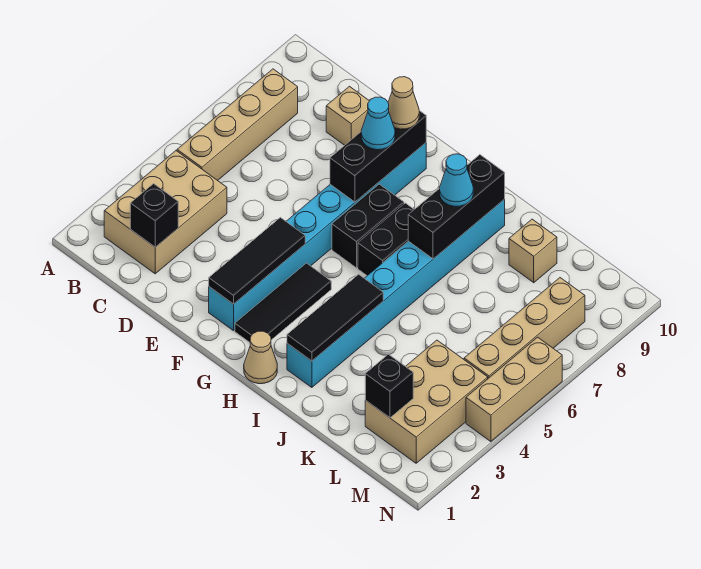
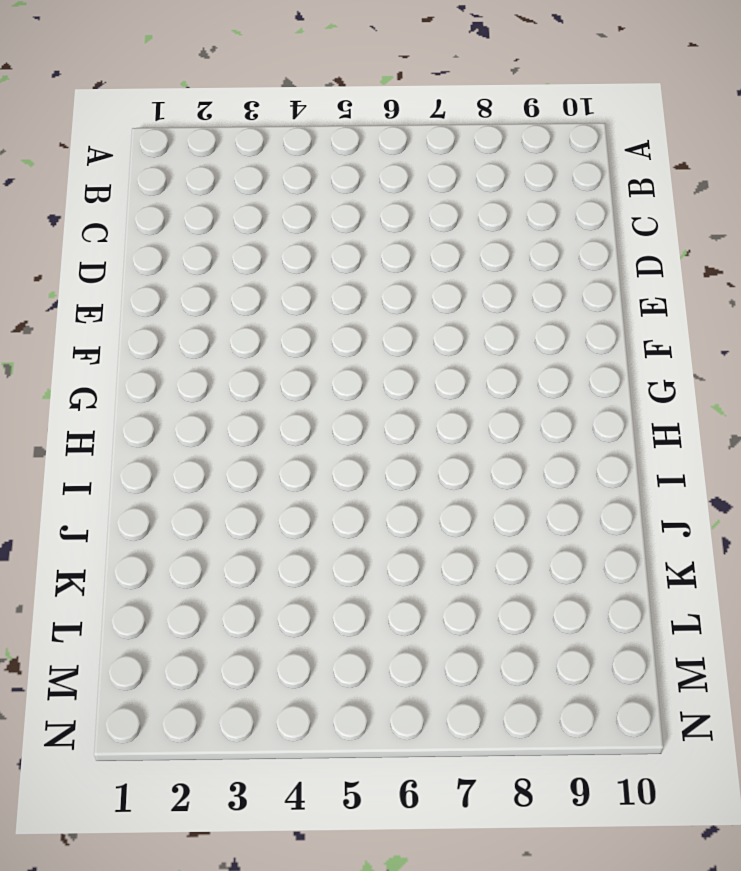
none -> tan brick B2:C4 level 1
none -> tan brick B5:B8 level 1
none -> tan brick D9 level 1

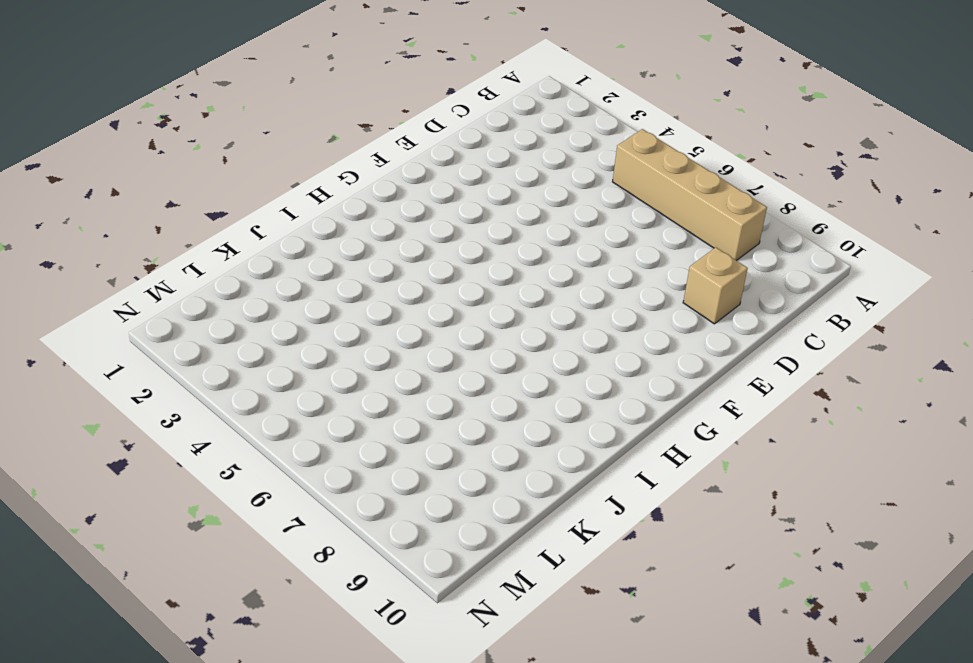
none -> tan brick B2:C4 level 1
none -> cyan brick F2:F9 level 1
none -> black tile G2:G4 level 1

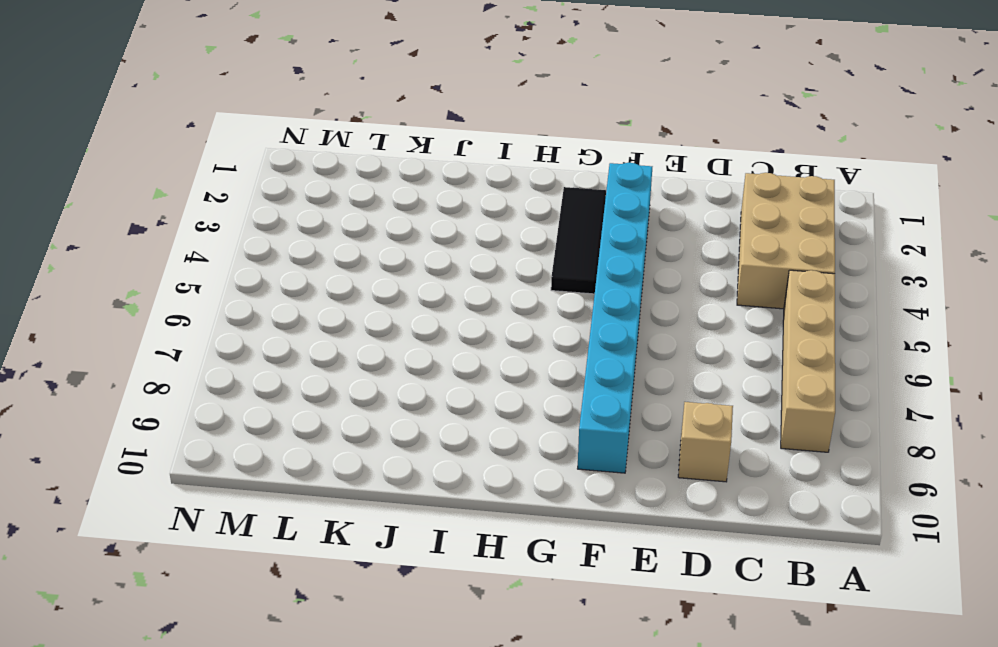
none -> black brick G6:G7 level 1
none -> tan cone H1 level 1
none -> black brick H6:H7 level 1

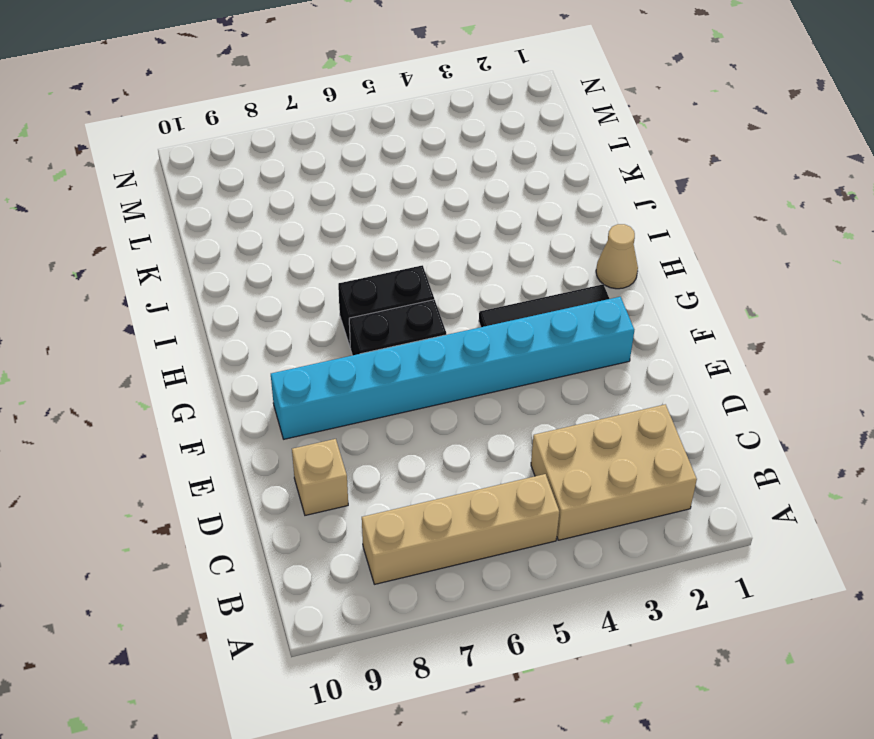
none -> cyan brick I2:I9 level 1
none -> tan brick K9 level 1
none -> tan brick L2:M4 level 1

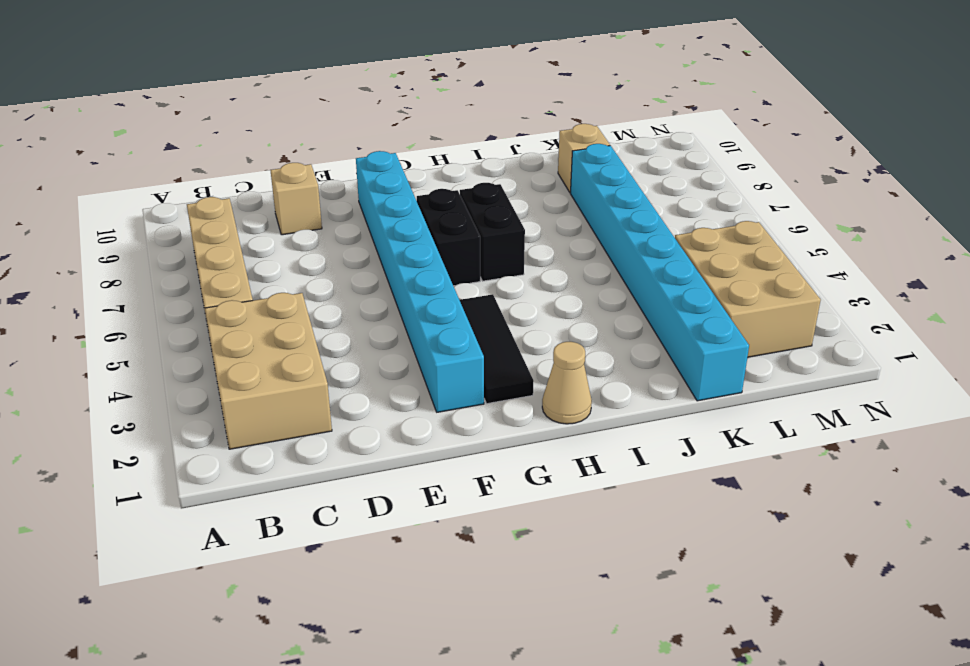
cyan brick K1:K8 level 1 -> cyan brick I2:I9 level 1
none -> tan brick M5:M8 level 1
none -> tan brick N4:N6 level 1
none -> black brick C2 level 2

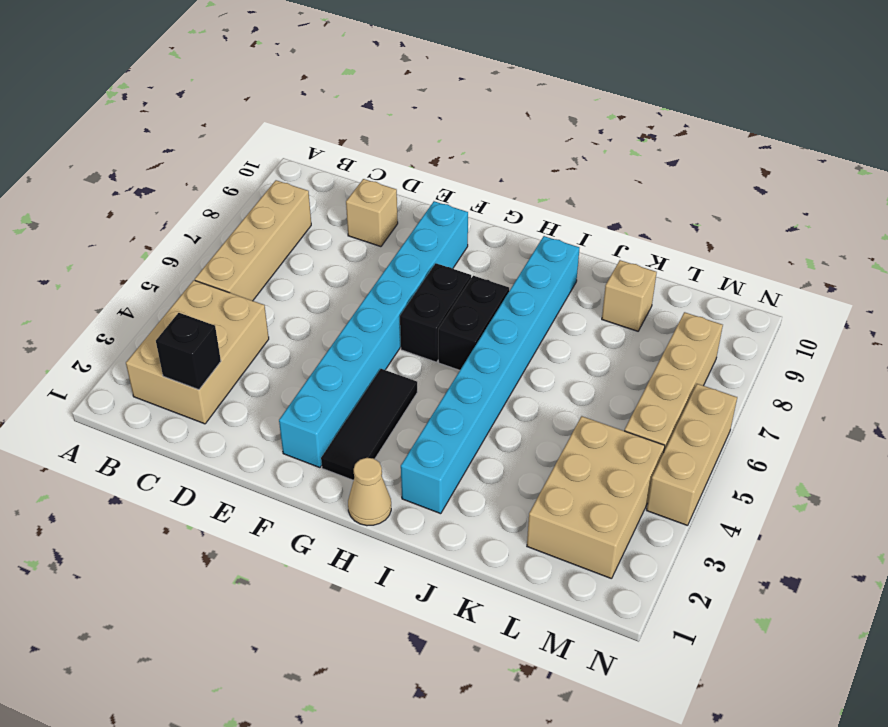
none -> black tile F2:F4 level 2
none -> black brick F7:F9 level 2
none -> black tile I2:I4 level 2

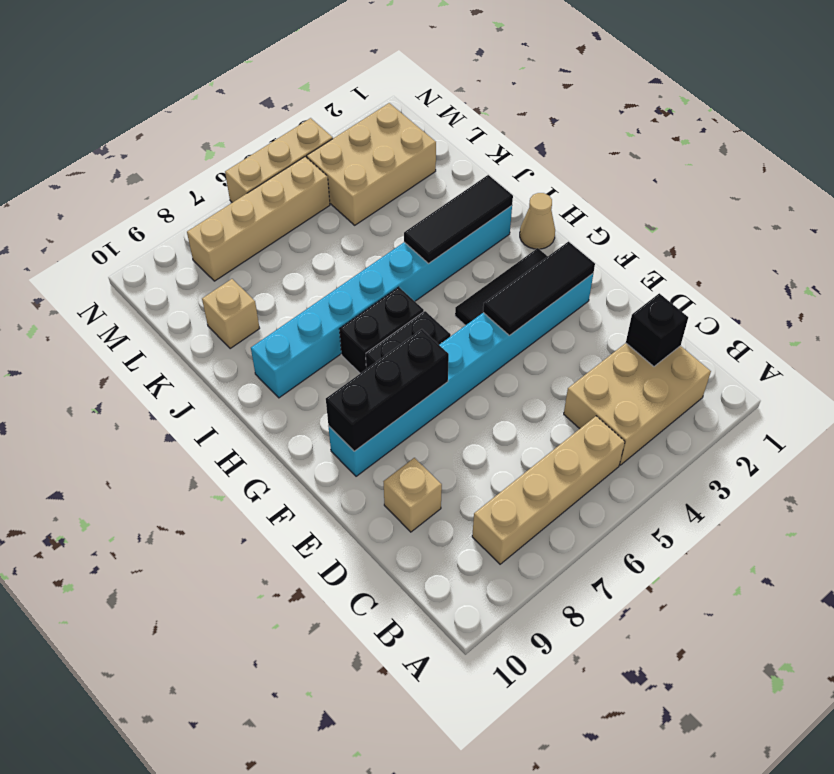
none -> black brick I7:I9 level 2
none -> black brick L2 level 2
none -> cyan cone F8 level 3

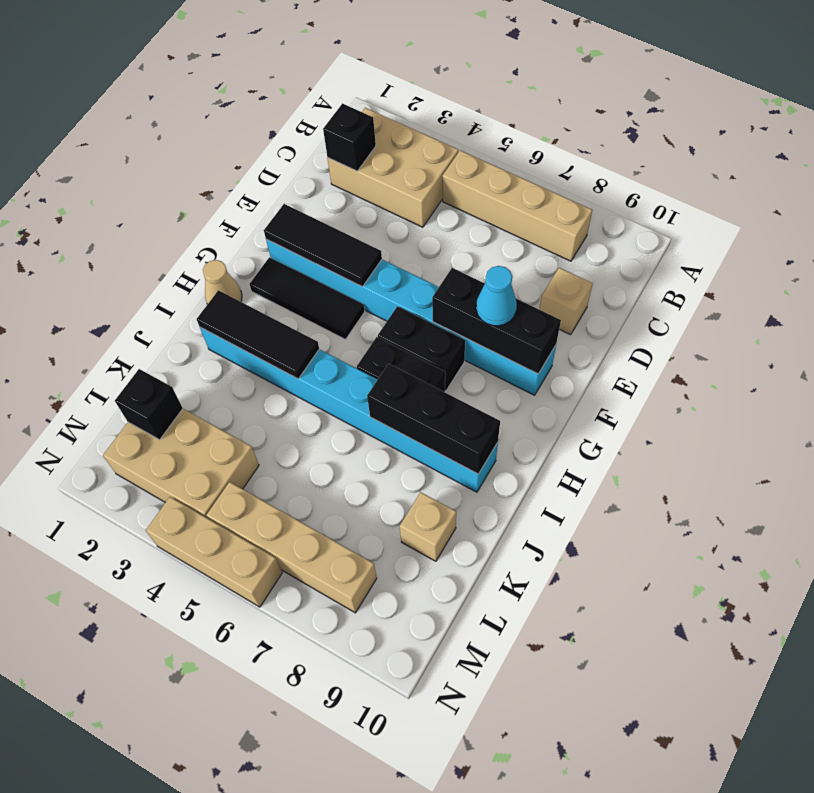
none -> tan cone F9 level 3
none -> cyan cone I8 level 3

